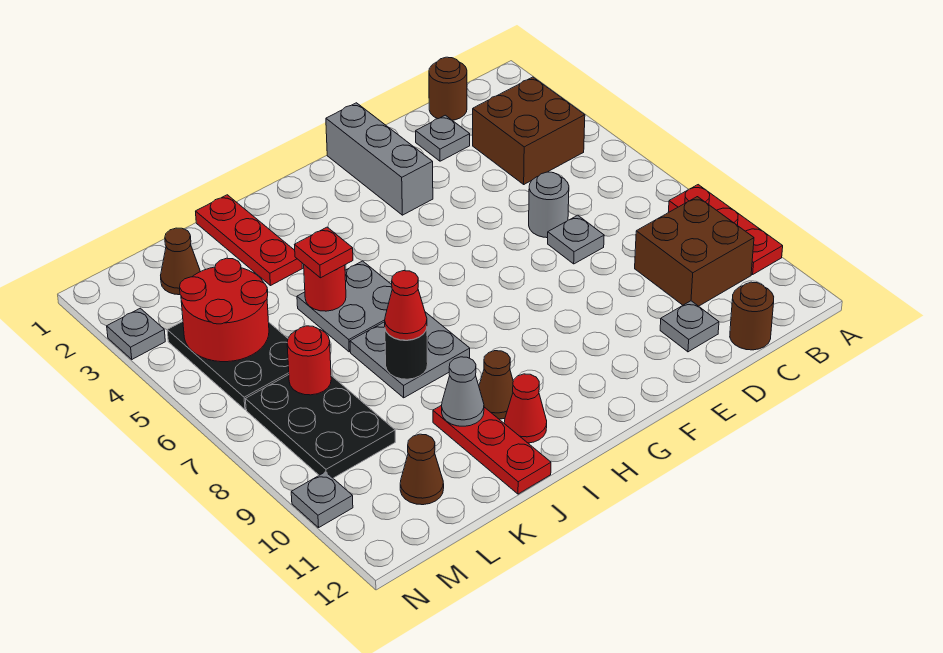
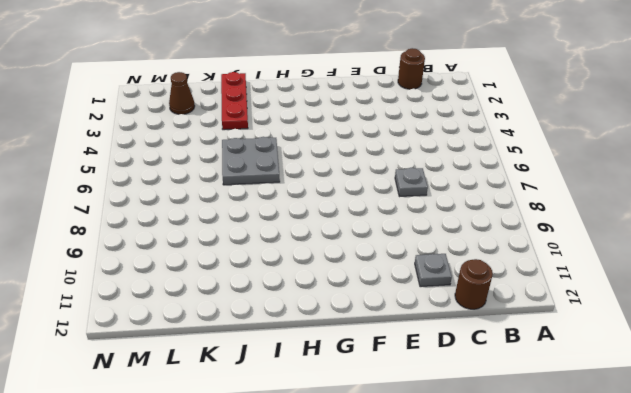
none -> red plate A8:A10 level 1
none -> brown brick B3:C4 level 1
none -> brown brick B9:C10 level 1

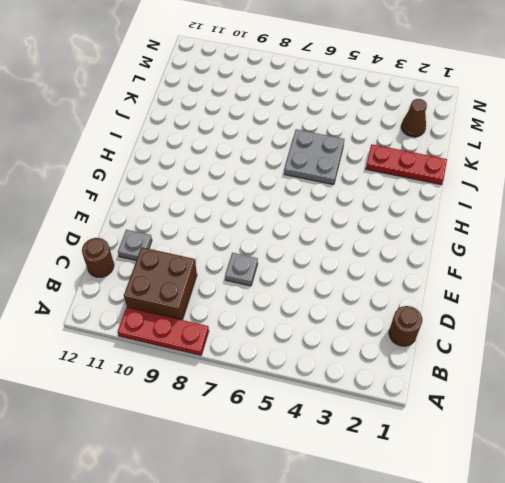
none -> brown brick B3:C4 level 1
none -> grey plate D2 level 1
none -> grey round brick D6 level 1

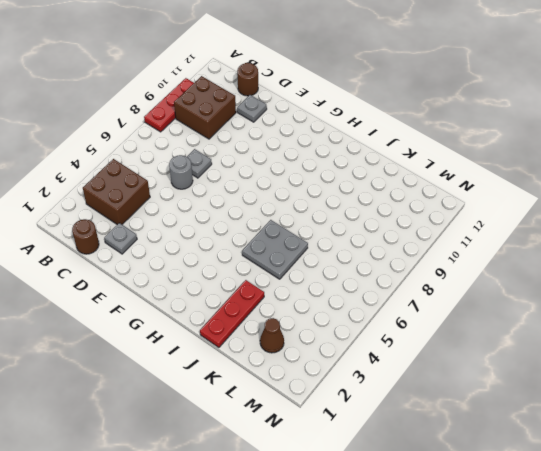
none -> grey brick F1:F3 level 1
none -> grey plate I7:J8 level 1
none -> brown cone I10 level 1

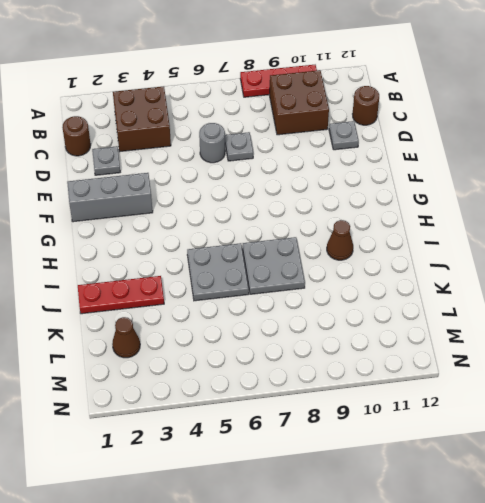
none -> red cone I11 level 1
none -> red plate J10:J12 level 1
none -> black plate L4:M6 level 1

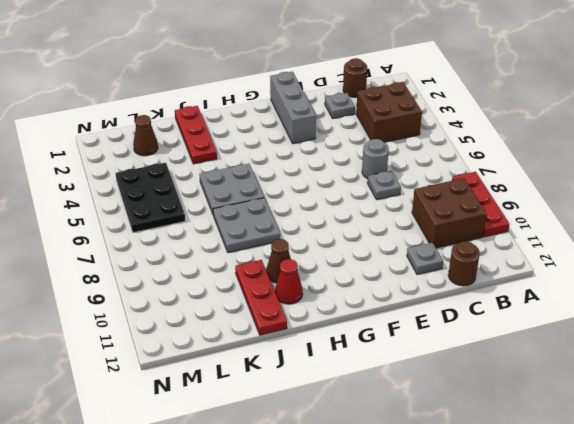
none -> black plate L7:M9 level 1
none -> brown cone L11 level 1
none -> grey plate N3 level 1

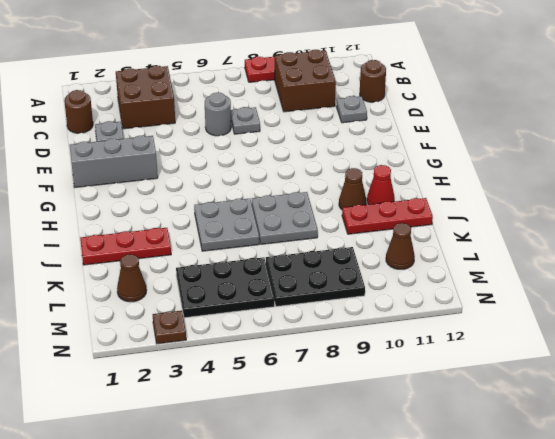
brown plate N3 level 1 -> grey plate N3 level 1
none -> grey plate N10 level 1
none -> red round brick J5 level 2
none -> black round brick J8 level 2

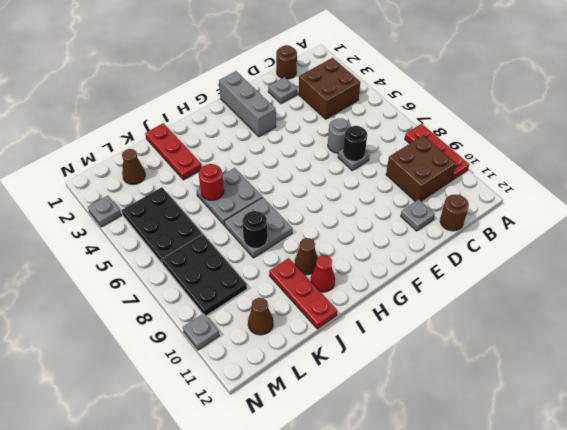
black round brick D7 level 2 -> none
none -> grey cone J10 level 2
none -> red round brick L4:M5 level 2
none -> red round brick L7 level 2

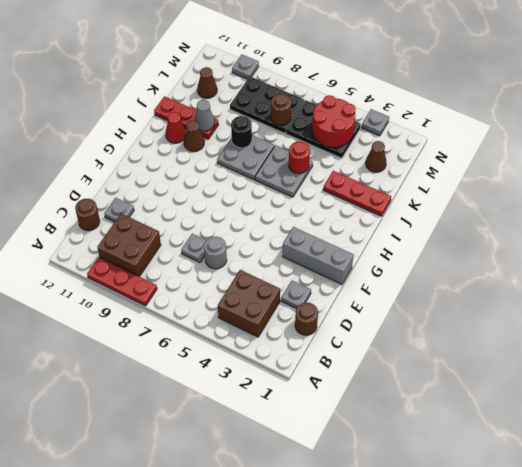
brown round brick L7 level 2 -> red round brick L7 level 2
none -> red plate J5 level 3
none -> red cone J8 level 3

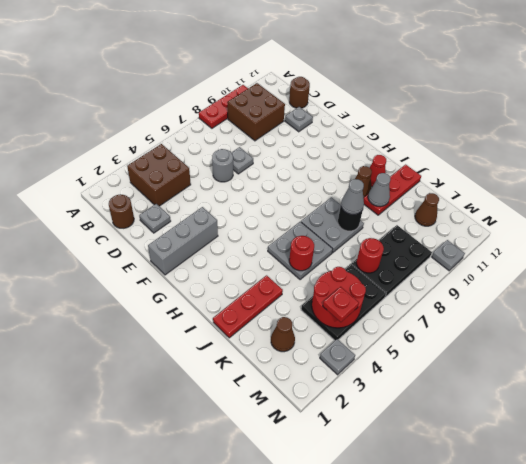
grey cone J8 level 3 -> red cone J8 level 3
red plate M4 level 3 -> red plate J5 level 3

